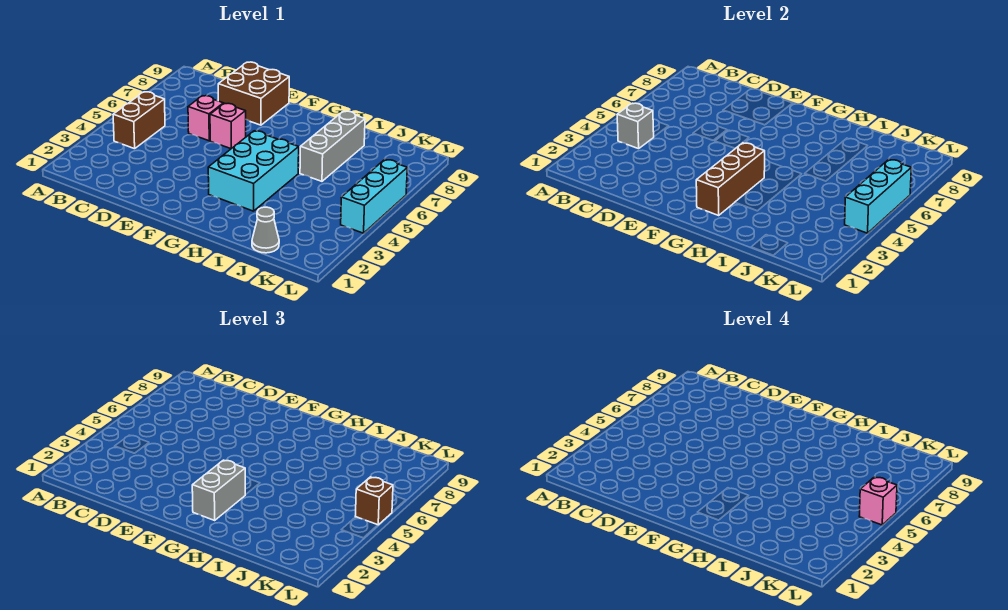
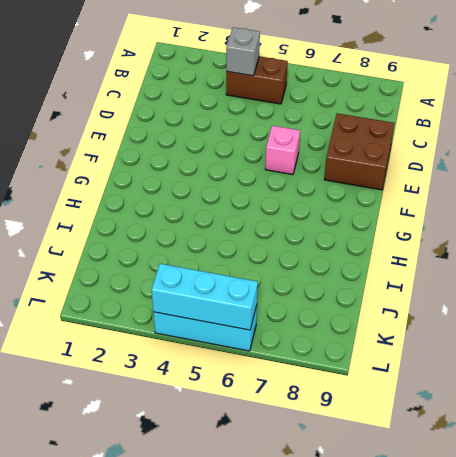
none -> pink brick D6 level 1
none -> cyan brick G3:H5 level 1
none -> grey brick I6:I8 level 1

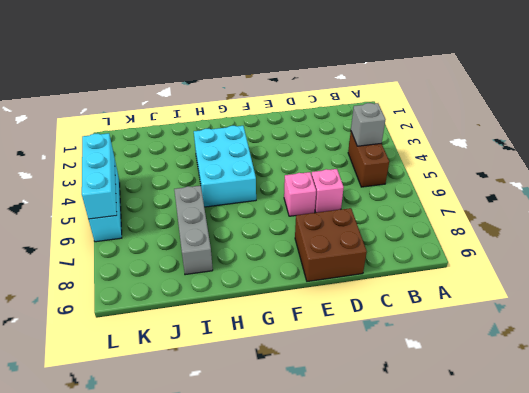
none -> grey cone J1 level 1
none -> brown brick G2:G4 level 2
none -> grey brick G2:G3 level 3

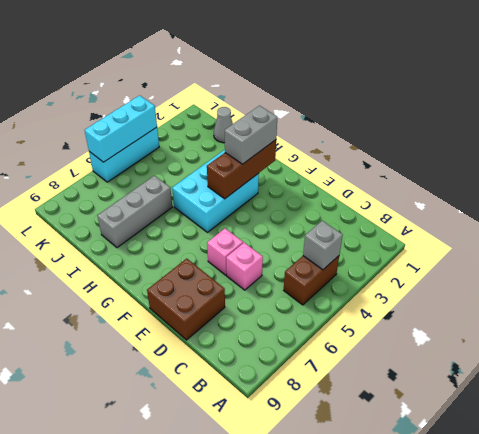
none -> brown brick L5 level 3
none -> pink brick L5 level 4

